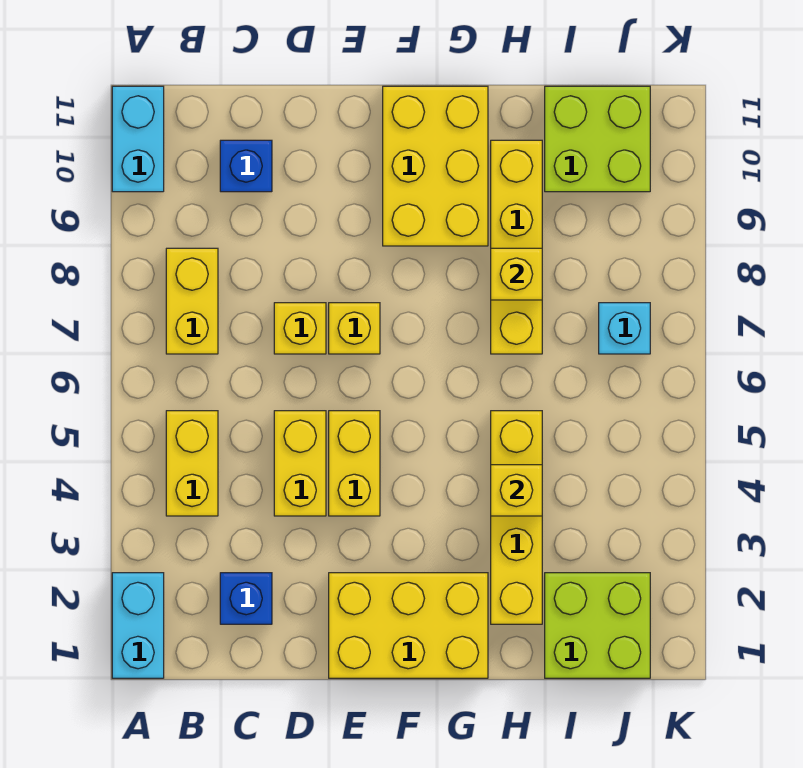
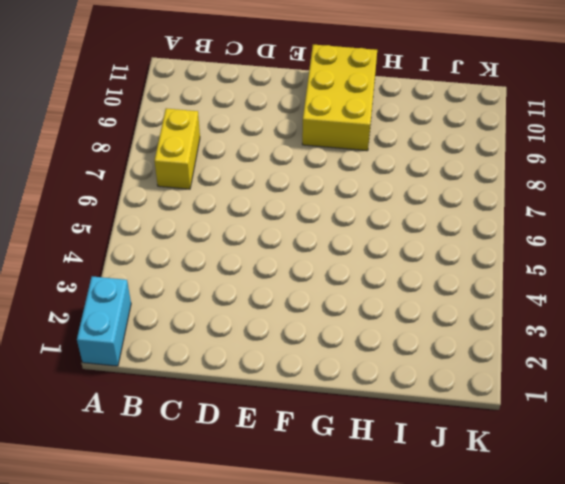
none -> cyan brick A10:A11 level 1
none -> yellow brick B4:B5 level 1
none -> blue brick C2 level 1

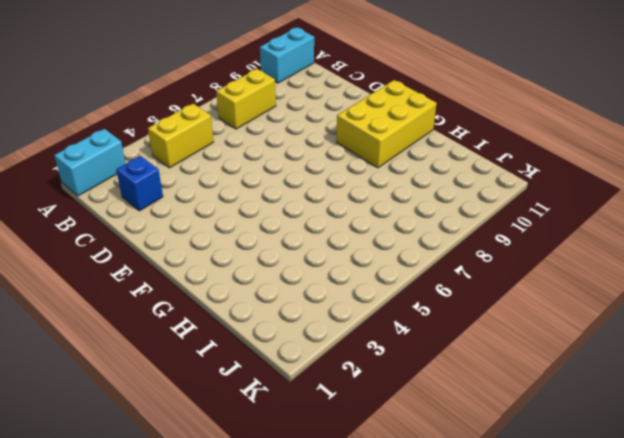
none -> blue brick C10 level 1
none -> yellow brick D4:D5 level 1
none -> yellow brick D7 level 1

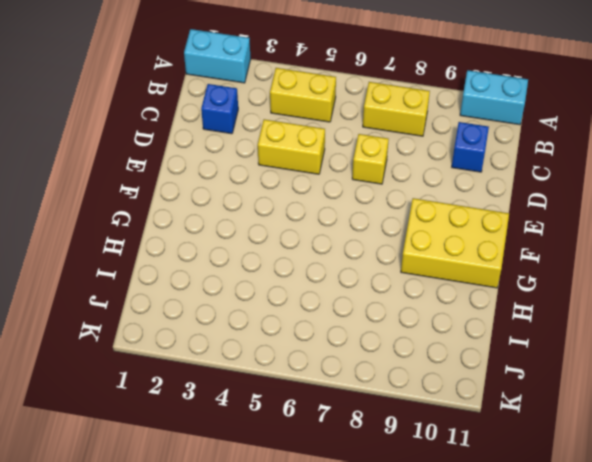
none -> yellow brick E1:G2 level 1
none -> yellow brick E4:E5 level 1
none -> yellow brick E7 level 1

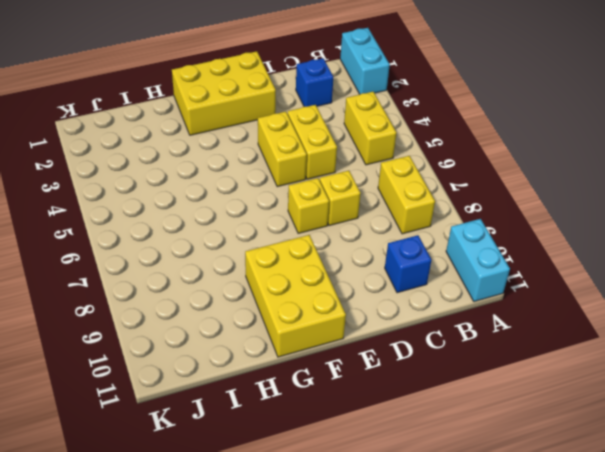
none -> yellow brick H2:H5 level 1
none -> yellow brick H7:H10 level 1
none -> lime brick I1:J2 level 1

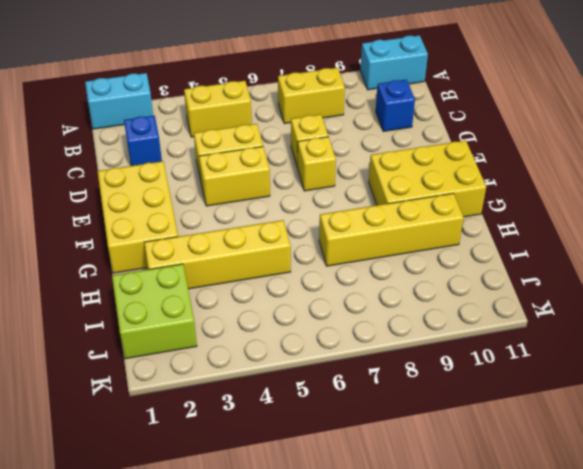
none -> lime brick I10:J11 level 1
none -> cyan brick J7 level 1
none -> yellow brick H4 level 2

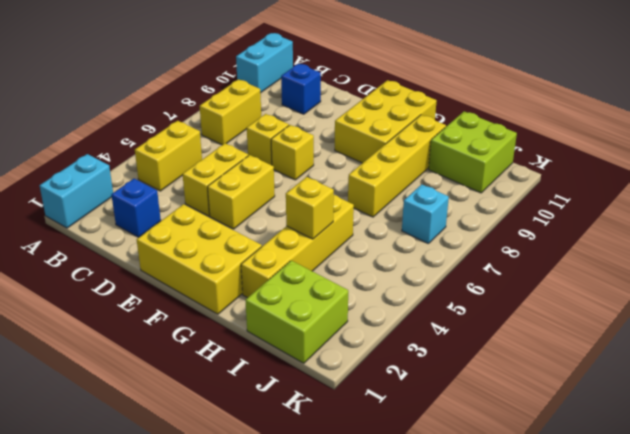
none -> yellow brick H8 level 2

